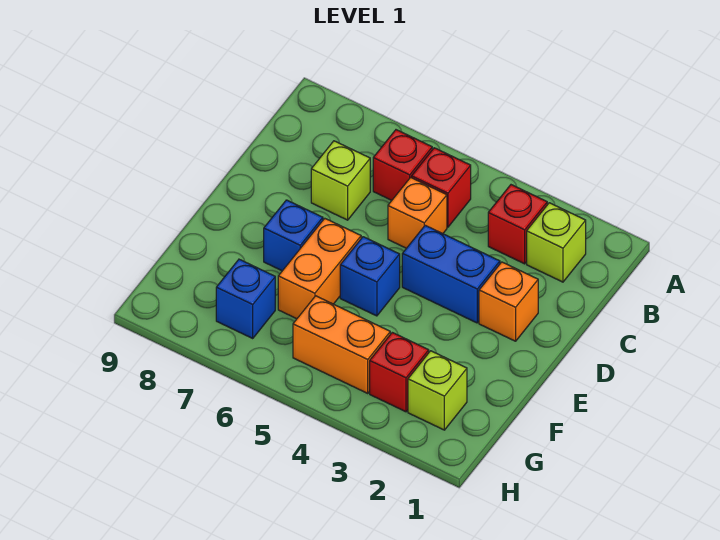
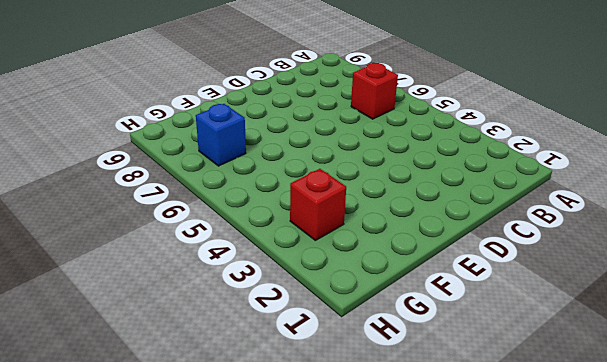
none -> lime brick B2 level 1
none -> red brick B3 level 1
none -> red brick B5 level 1

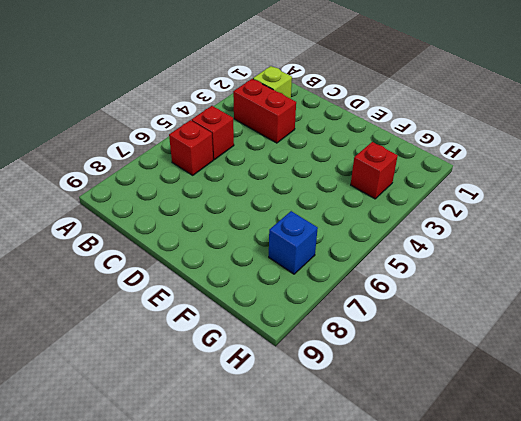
red brick B3:C3 level 1 -> red brick B3 level 1
none -> orange brick C5 level 1
none -> lime brick C7 level 1
none -> orange brick D2 level 1

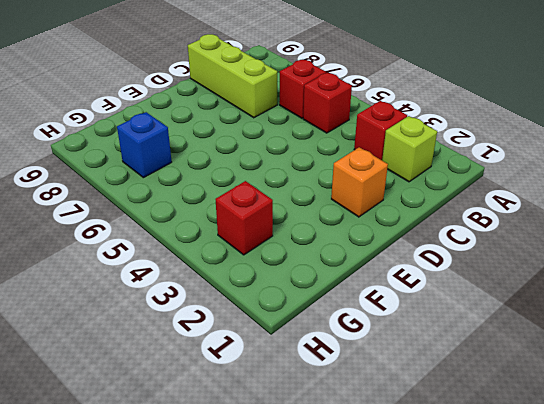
lime brick C7:C9 level 1 -> lime brick C7 level 1
none -> orange brick C5 level 1
none -> blue brick D3:D4 level 1
none -> blue brick E5 level 1

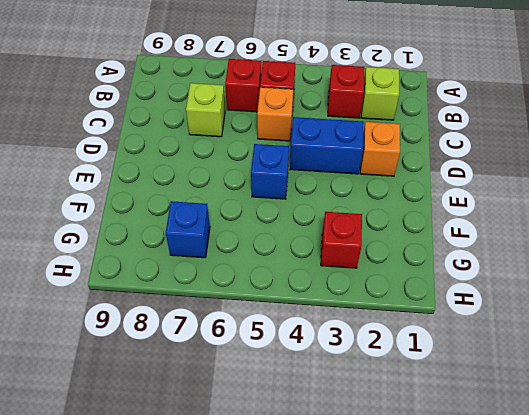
none -> orange brick E6:F6 level 1
none -> blue brick E7 level 1
none -> lime brick G2 level 1

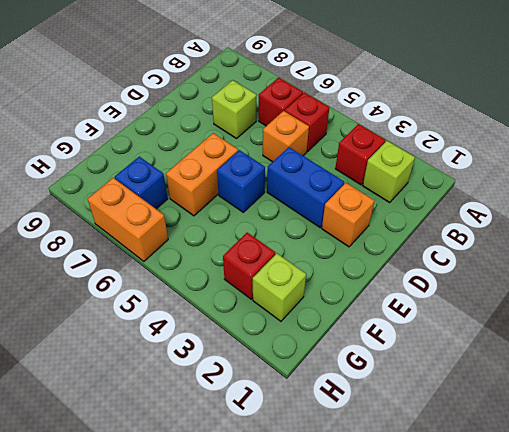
orange brick H6:H7 level 1 -> orange brick G4:G5 level 1
none -> blue brick E7 level 1

